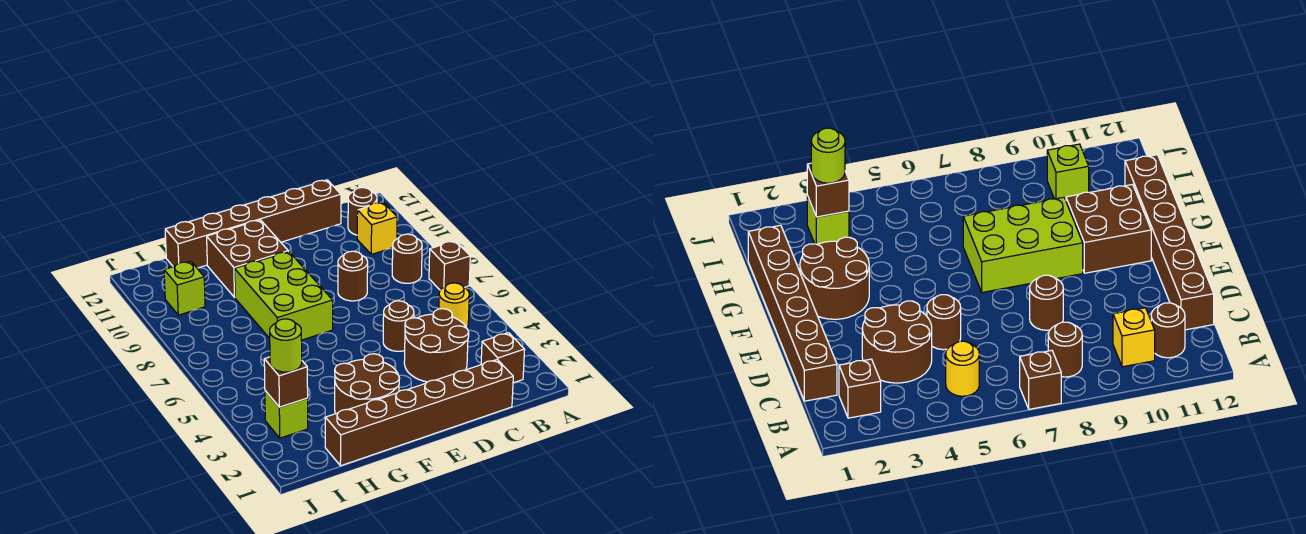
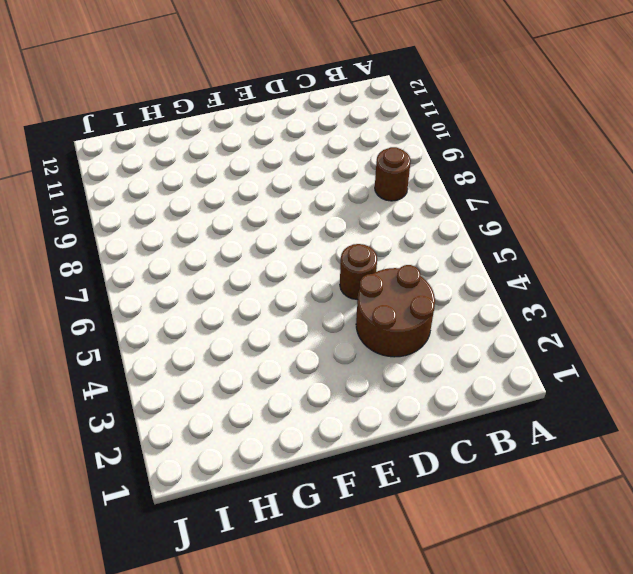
none -> brown brick A7 level 1
none -> brown brick B2 level 1
none -> yellow round brick B5 level 1

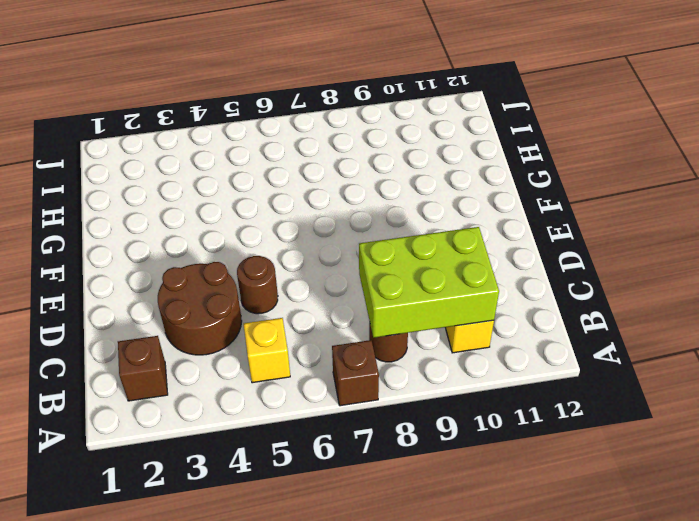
yellow brick B5 level 1 -> yellow round brick B5 level 1
lime brick B8:C10 level 2 -> lime brick F7:G9 level 1
none -> brown round brick B11 level 1
none -> brown brick C1:H1 level 1
none -> brown brick C12:H12 level 1

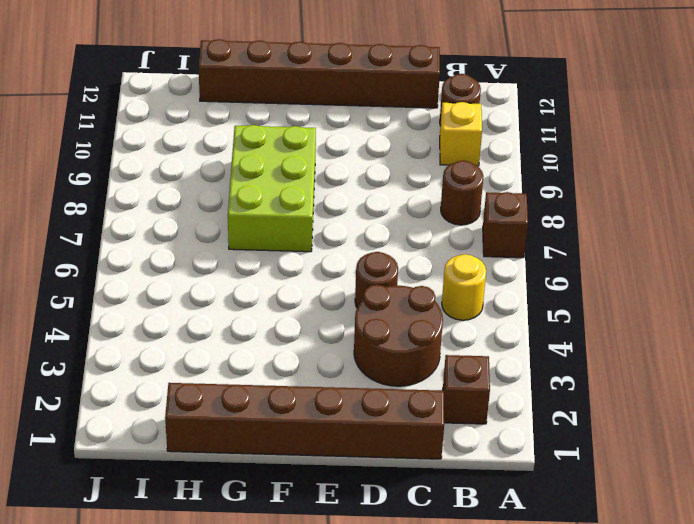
none -> brown round brick D8 level 1
none -> brown round brick F2:G3 level 1
none -> brown brick F10:G11 level 1

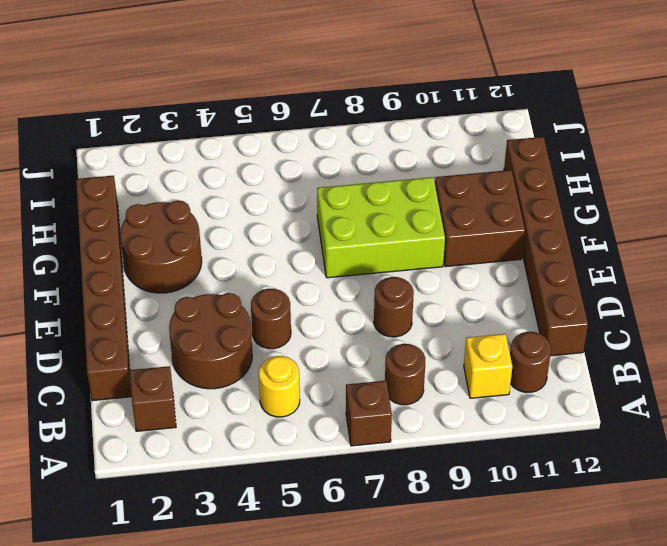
none -> lime brick I3 level 1
none -> lime brick I10 level 1
none -> brown brick I3 level 2

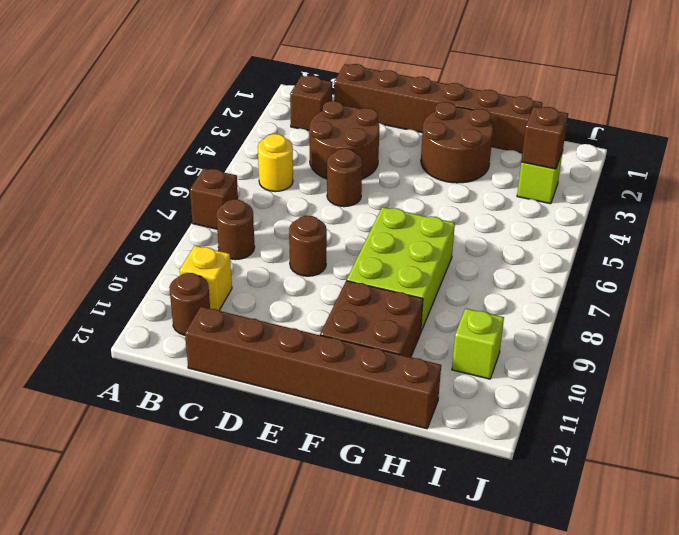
none -> lime round brick I3 level 3

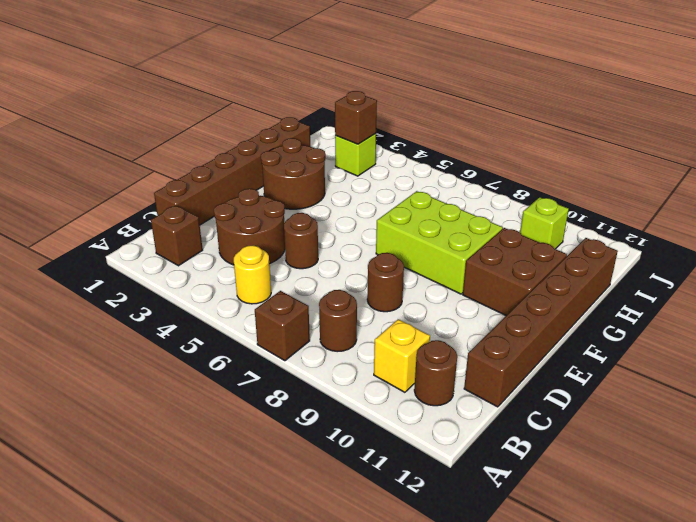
none -> lime round brick I3 level 3

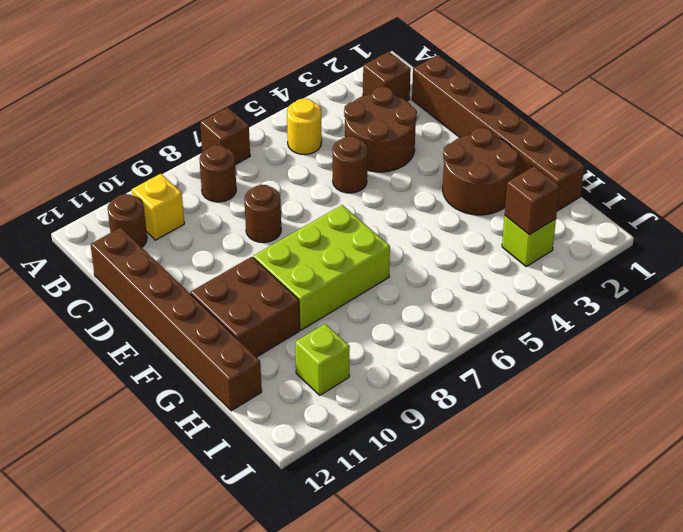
none -> lime round brick I3 level 3

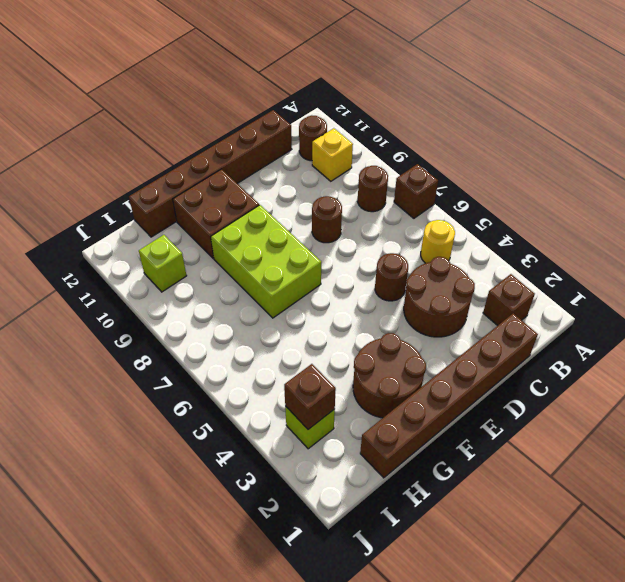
none -> lime round brick I3 level 3

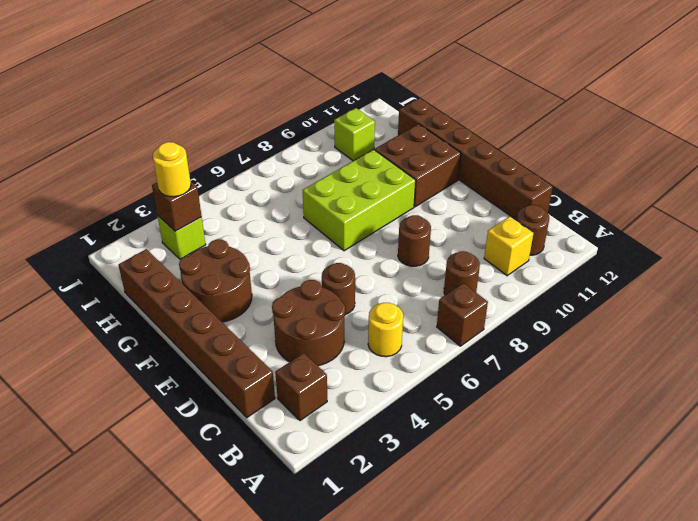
yellow round brick I3 level 3 -> lime round brick I3 level 3

